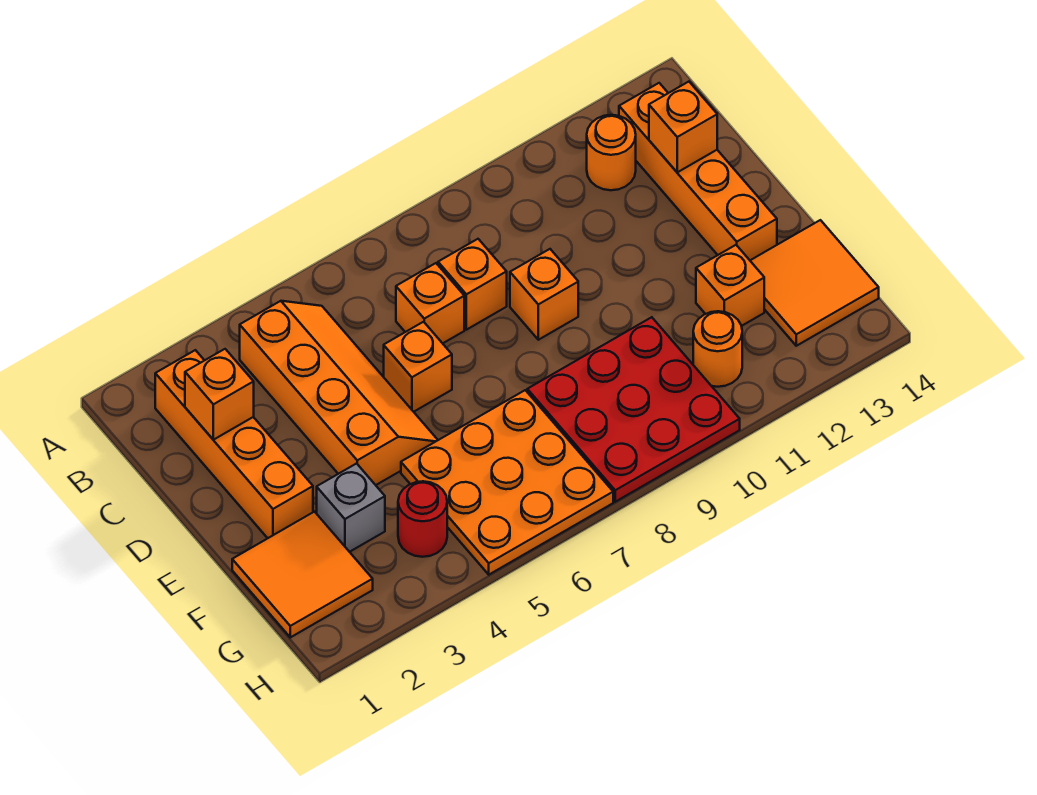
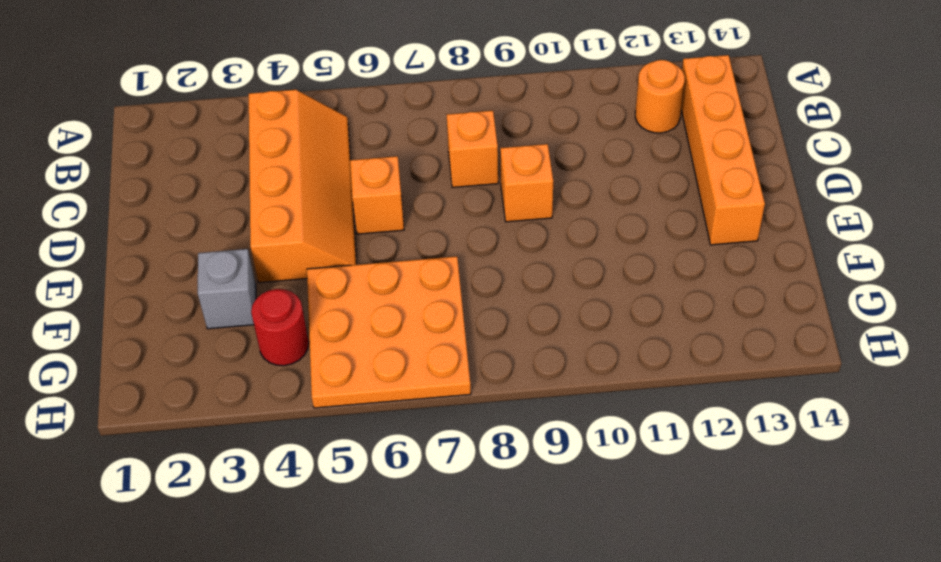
none -> orange brick B2:E2 level 1
none -> orange brick C7 level 1
none -> orange tile F1:G2 level 1

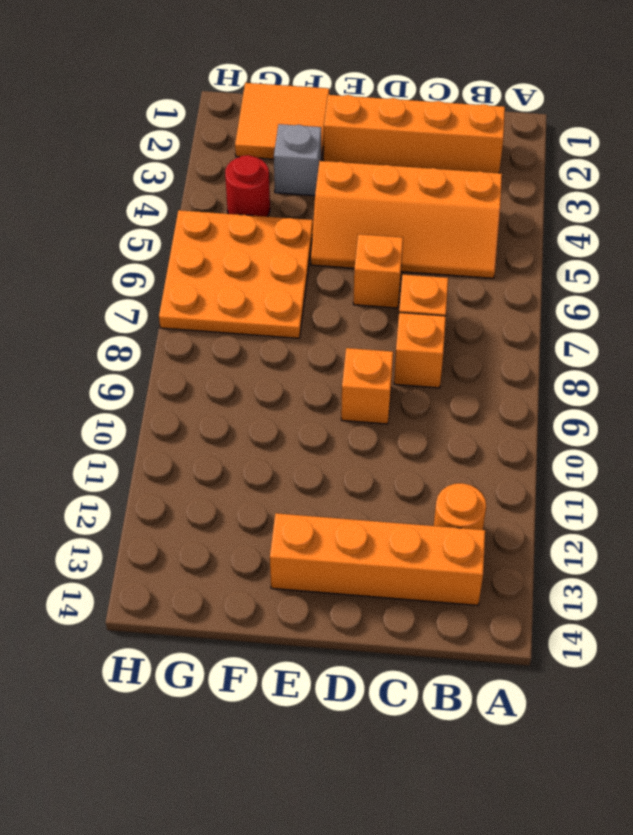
none -> red plate F8:H10 level 1
none -> orange brick F12 level 1
none -> orange tile F13:G14 level 1

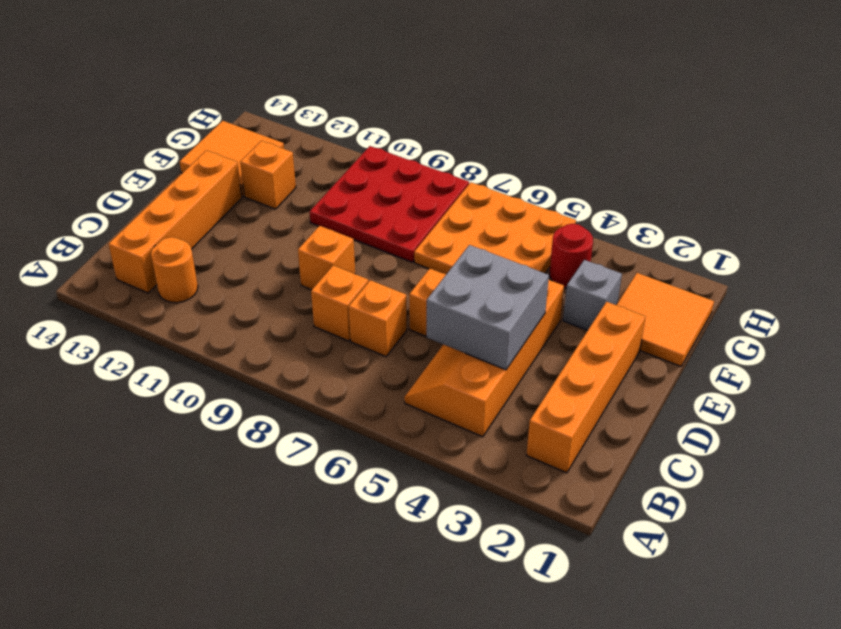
grey brick C4:D5 level 2 -> none
none -> orange round brick G11 level 1
none -> orange brick C2 level 2
none -> orange brick C13 level 2

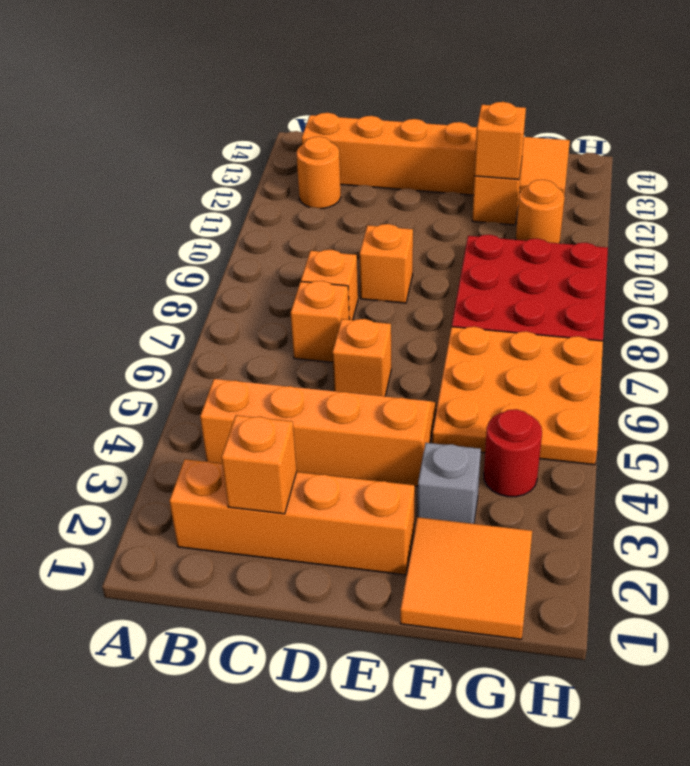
orange brick F12 level 2 -> orange brick C13 level 2

